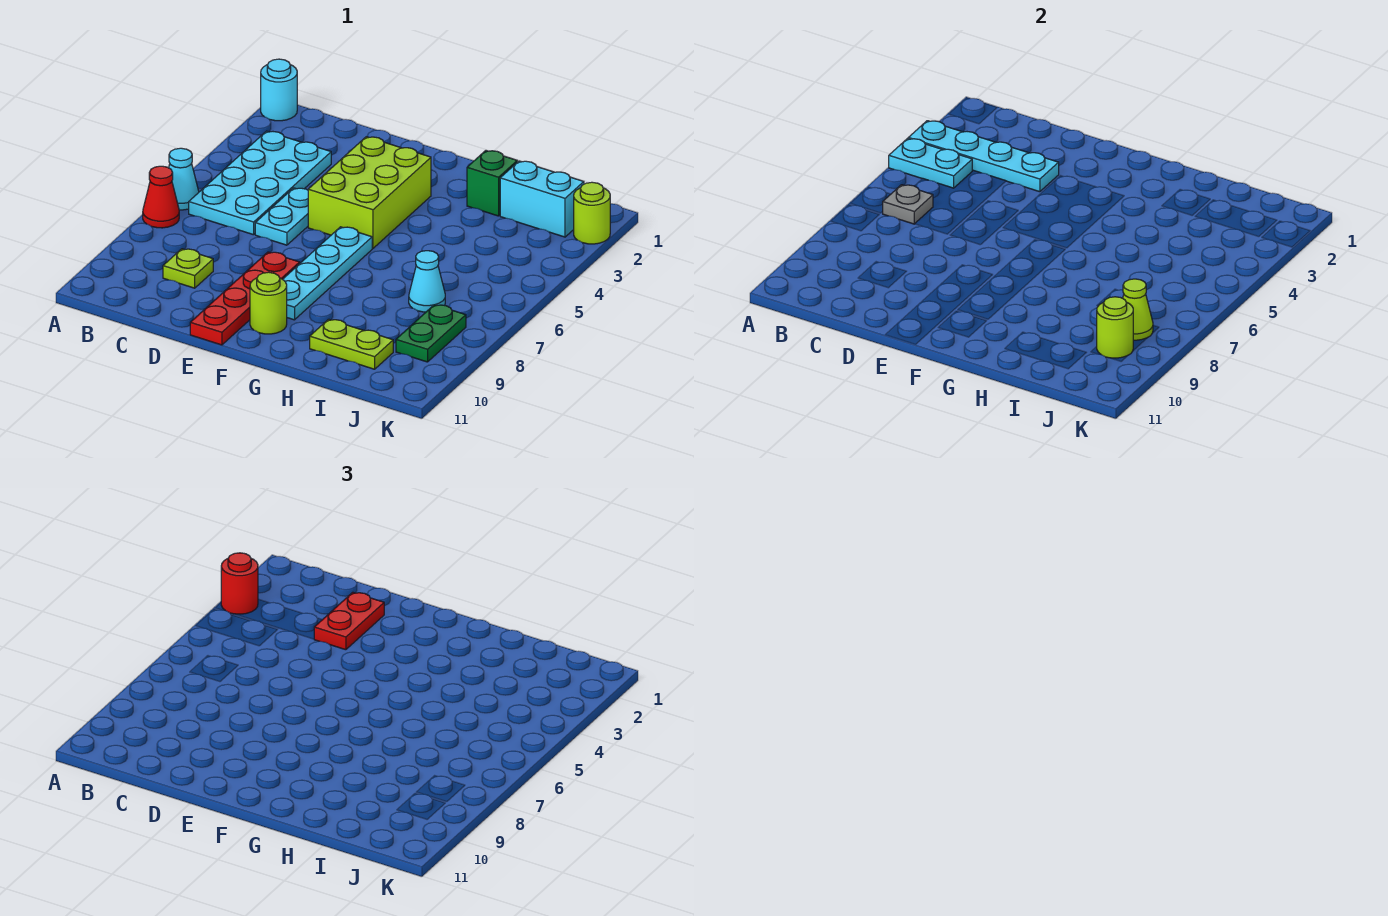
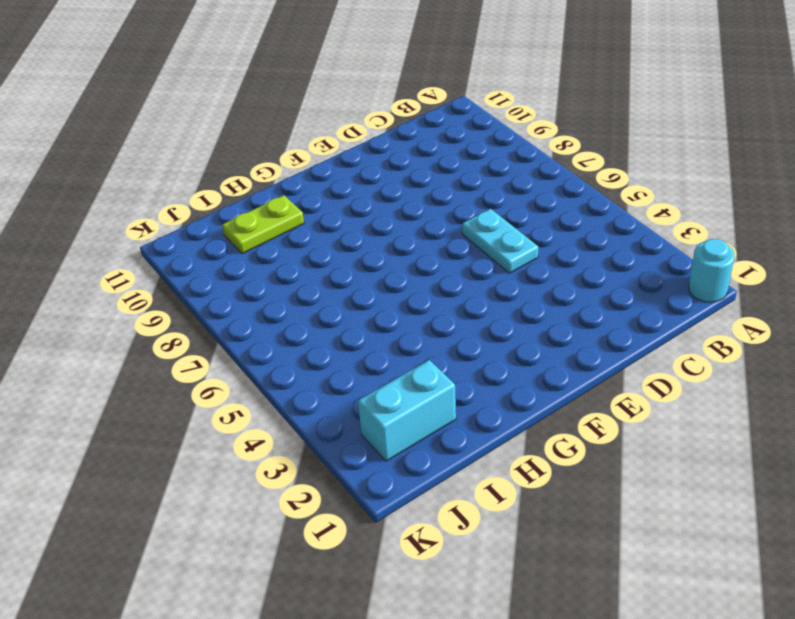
none -> cyan cone A6 level 1
none -> red cone A7 level 1
none -> cyan plate B3:C6 level 1

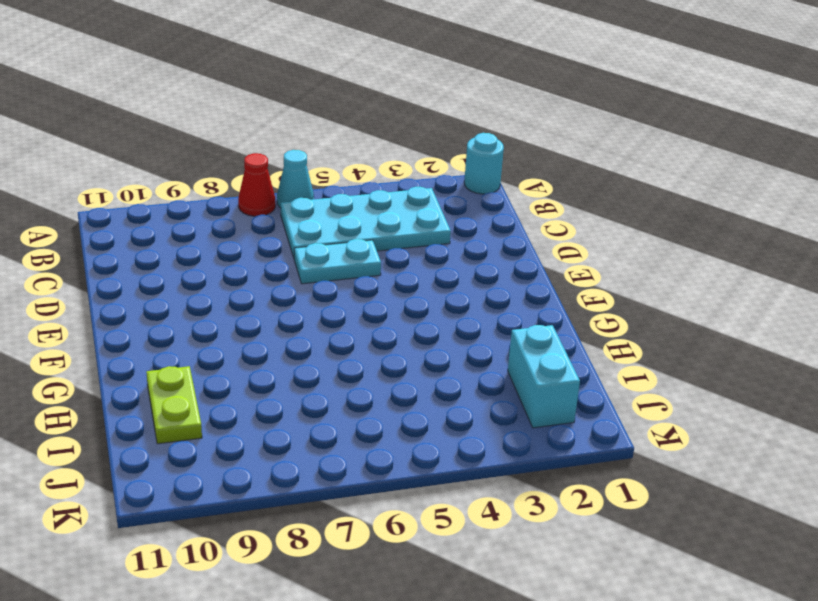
none -> lime plate C9 level 1
none -> lime brick E3:F5 level 1
none -> red plate E8:E11 level 1

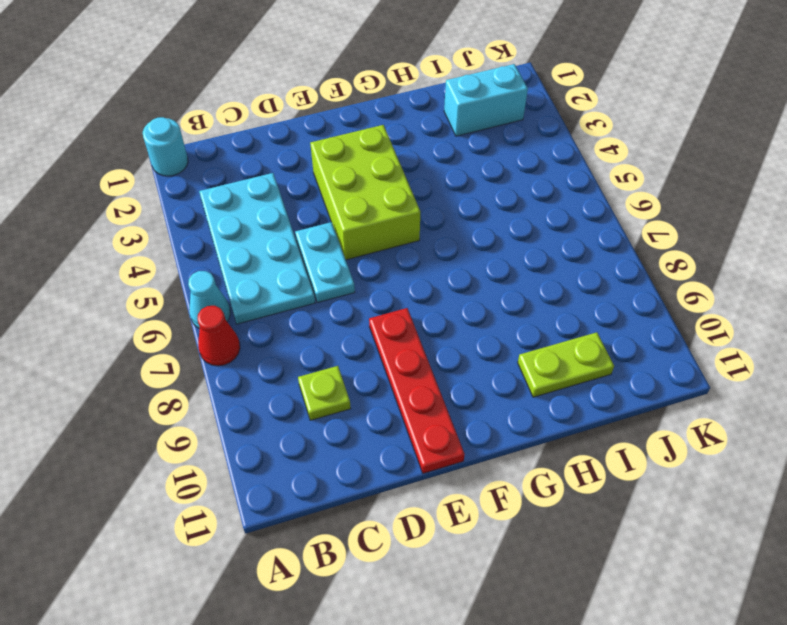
none -> cyan plate F6:F9 level 1
none -> lime round brick F10 level 1
none -> green brick H2 level 1

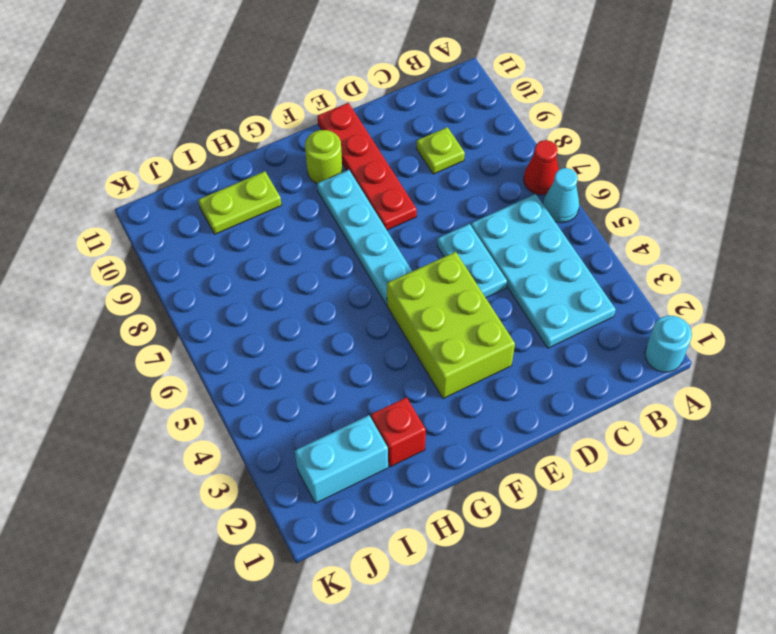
red brick H2 level 1 -> green brick H2 level 1
none -> cyan cone I7 level 1
none -> green plate J8:J9 level 1
none -> lime round brick K2 level 1

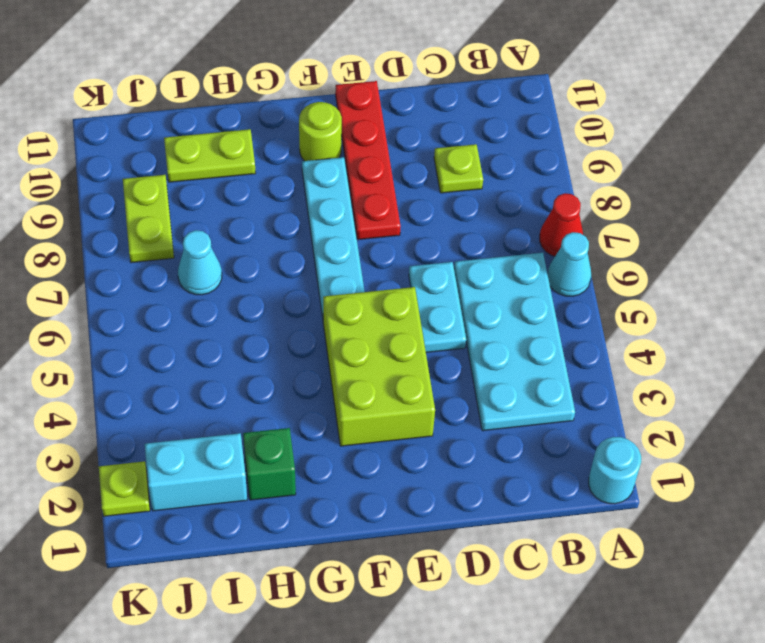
lime plate J8:J9 level 1 -> green plate J8:J9 level 1
lime plate K2 level 1 -> lime round brick K2 level 1
none -> cyan plate A3:D3 level 2
none -> cyan plate A4:B4 level 2
none -> grey plate B6 level 2

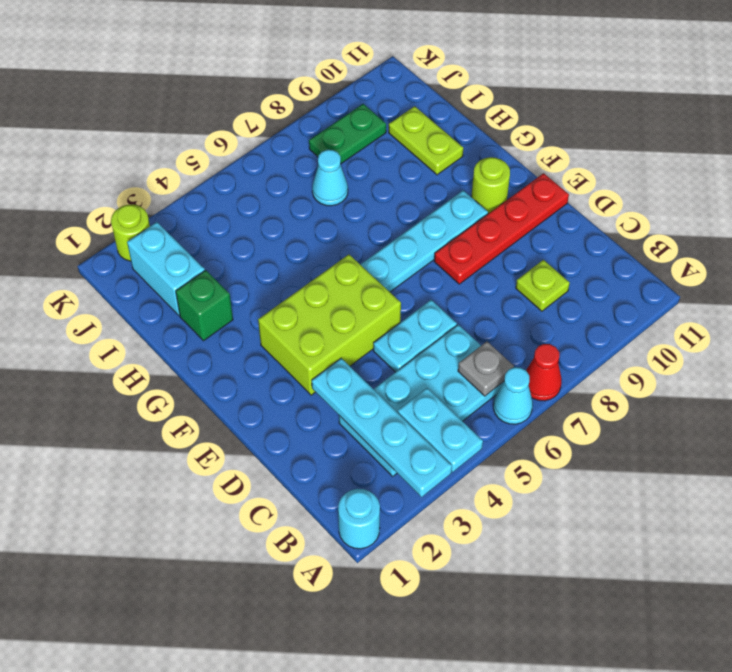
none -> lime cone J8 level 2
none -> lime round brick J9 level 2
none -> red round brick A3 level 3

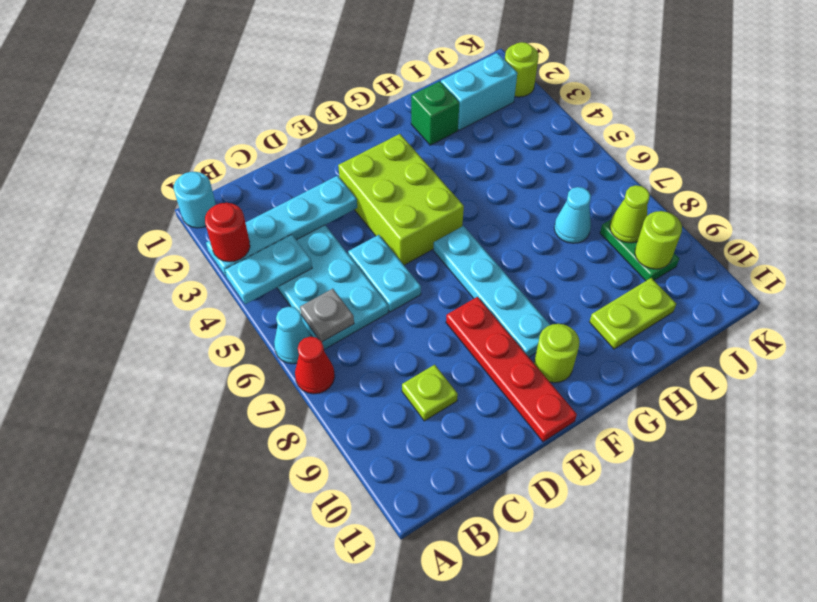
none -> red plate D2:D3 level 3

